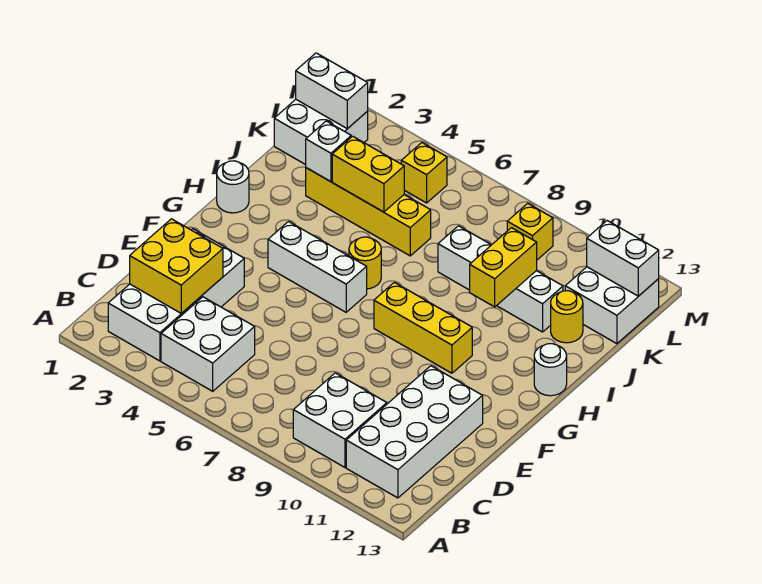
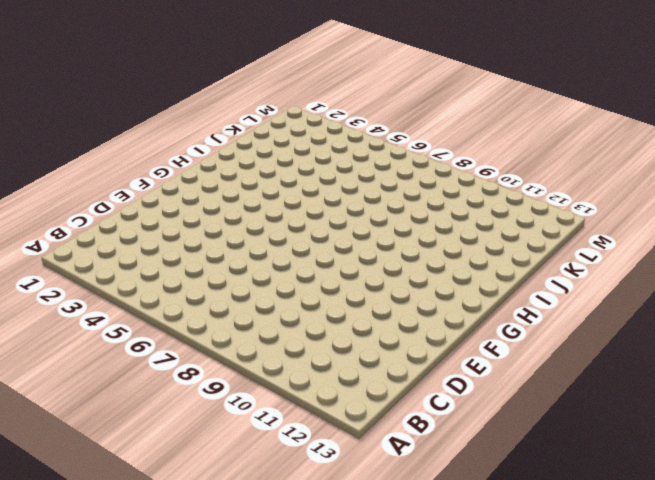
none -> white brick B2:E3 level 1
none -> white brick B4:C5 level 1
none -> white brick B9:C10 level 1

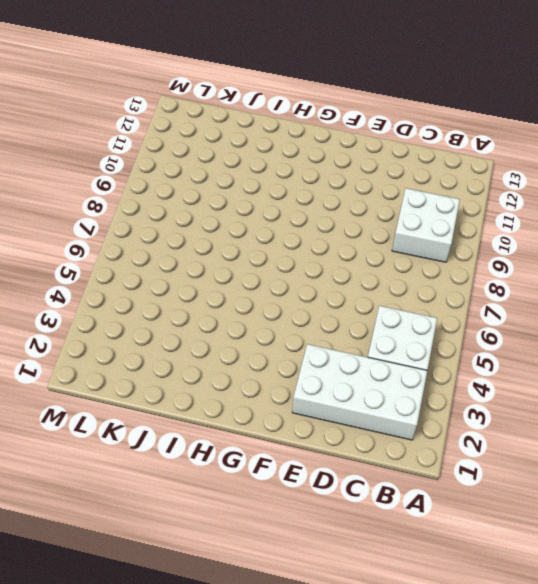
none -> white brick B11:E12 level 1
none -> white brick G4:G6 level 1
none -> yellow brick G8:G10 level 1

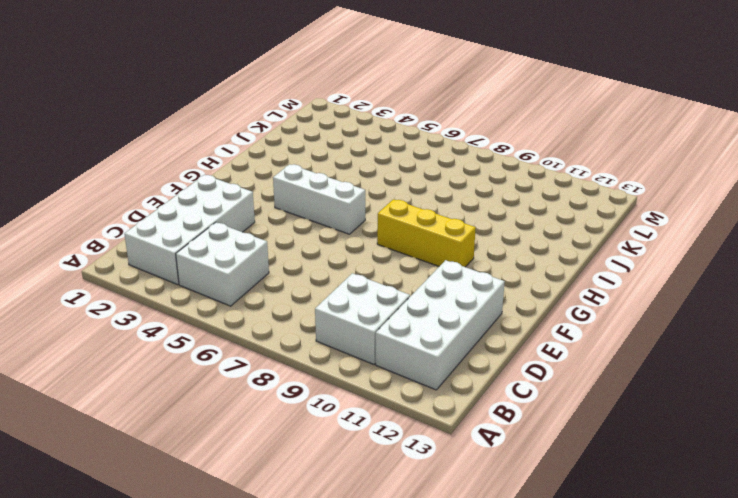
none -> white round brick H1 level 1
none -> yellow round brick H6 level 1
none -> white round brick H13 level 1

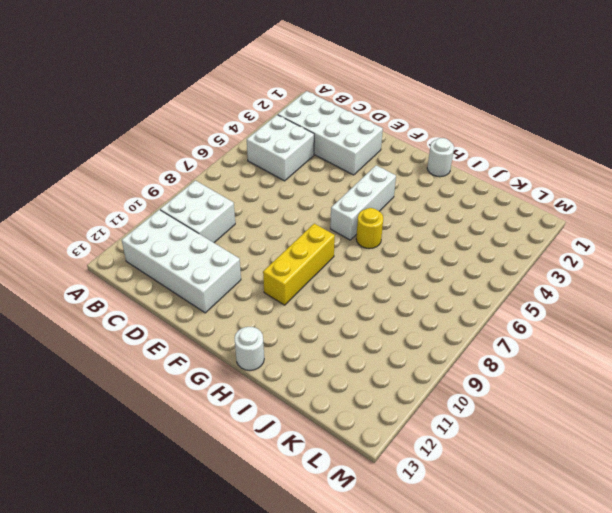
none -> yellow brick J3:J6 level 1
none -> white brick J8:J11 level 1
none -> yellow round brick J12 level 1

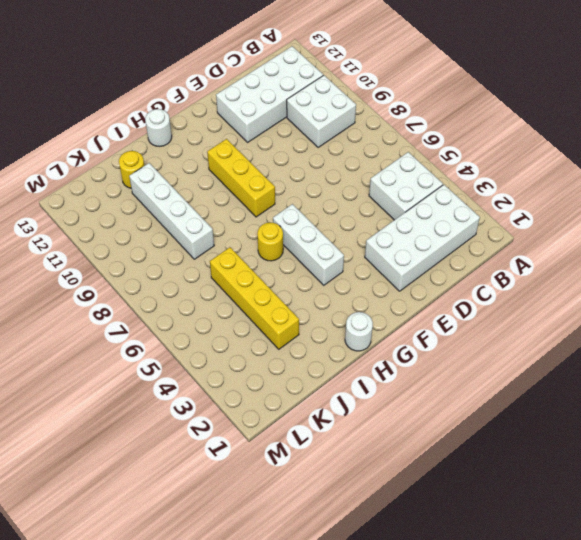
none -> white brick K1:L2 level 1
none -> white brick K12:L13 level 1
none -> yellow brick L5 level 1

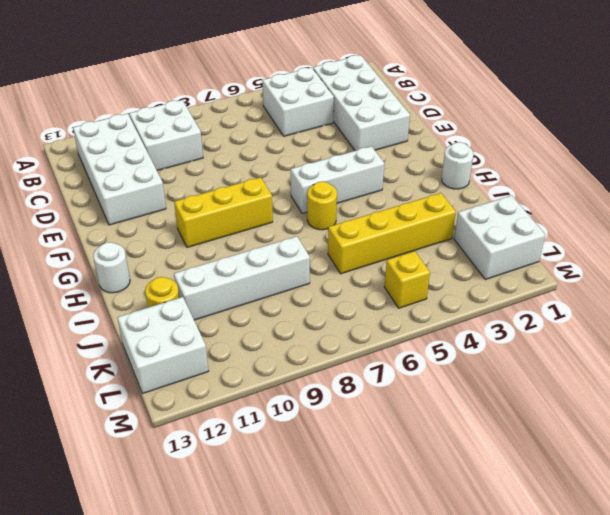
none -> yellow brick L9 level 1
none -> yellow brick C2:D3 level 2
none -> yellow brick I10:J10 level 2

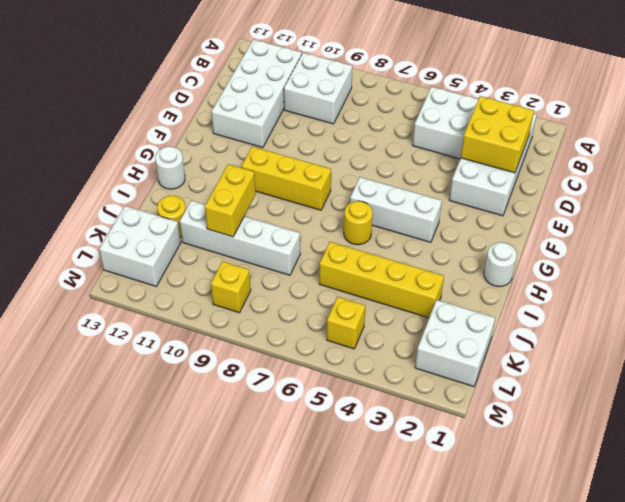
none -> white brick J3 level 2
none -> yellow brick J4:J5 level 2
none -> white brick L1:L2 level 2

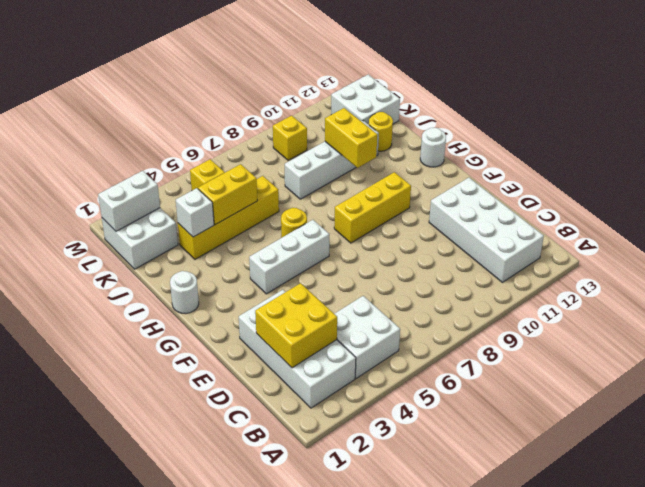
none -> white brick B9:C10 level 1
none -> white brick L12:L13 level 2

